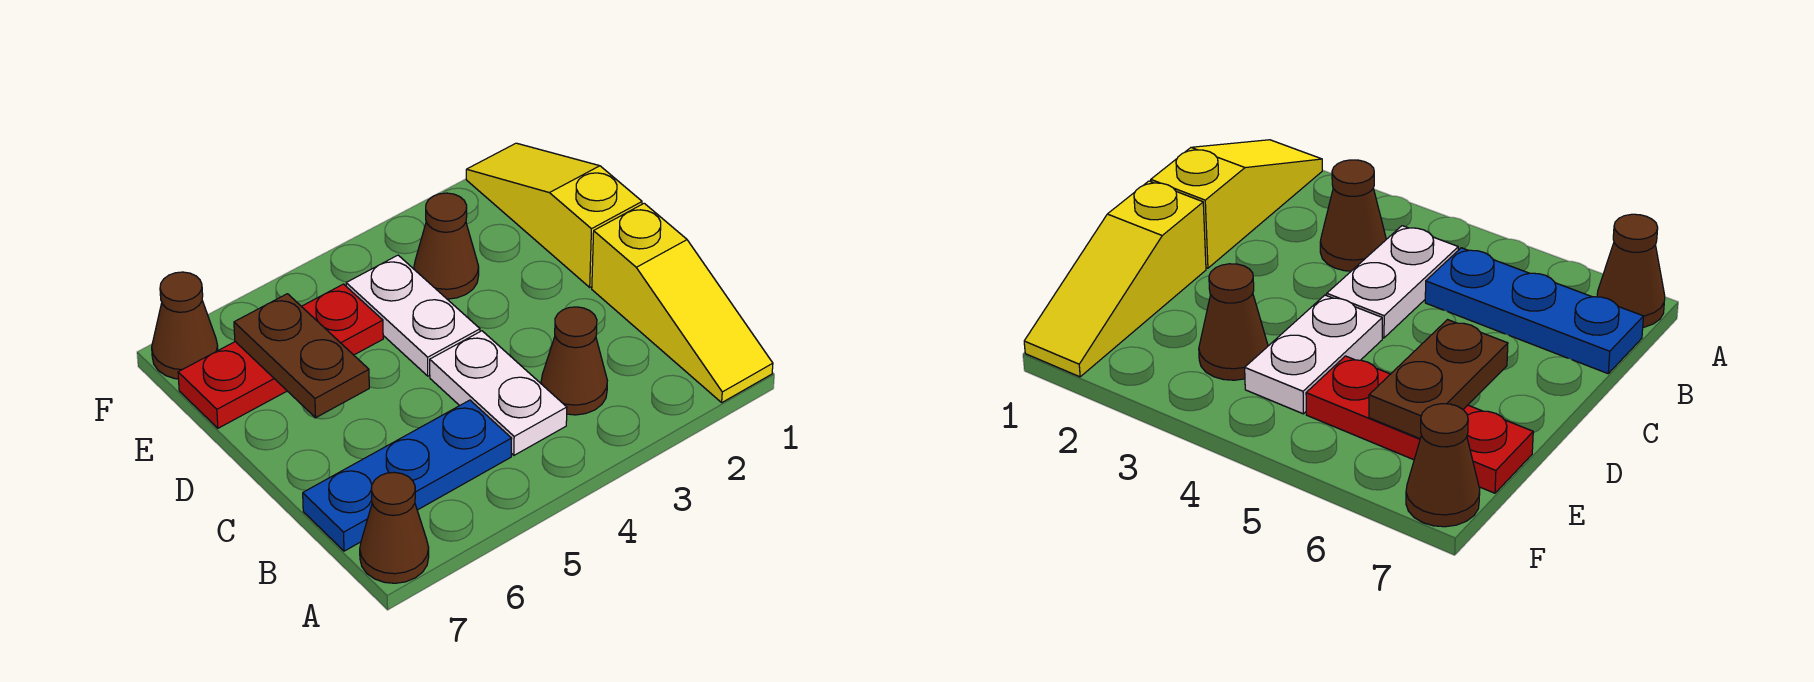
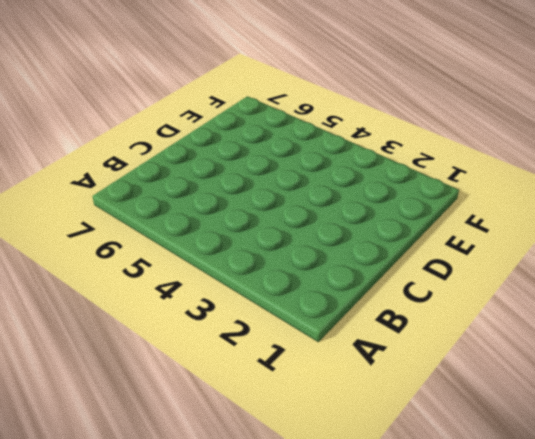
none -> yellow slope A1:C1 level 1 top C
none -> brown cone A7 level 1

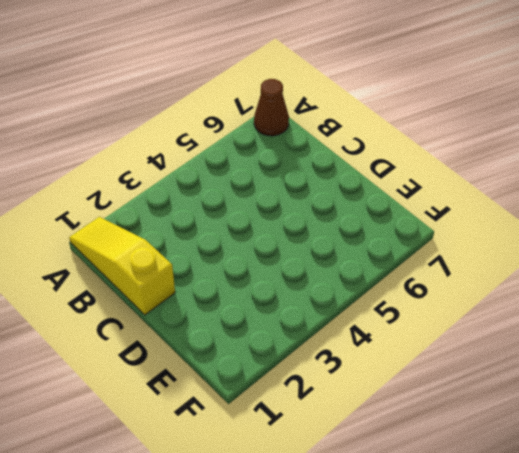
none -> brown cone B3 level 1
none -> white plate B4:C4 level 1

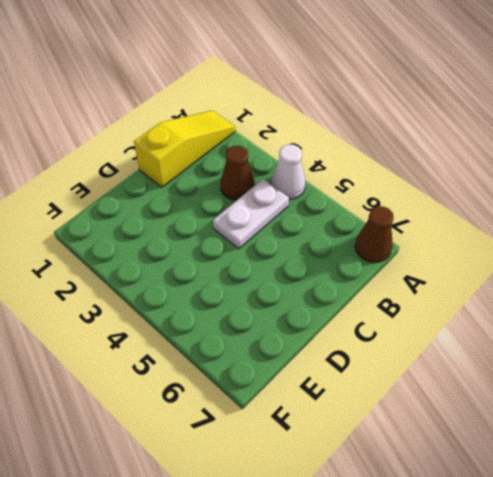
white cone A4 level 1 -> none
none -> blue plate B5:B7 level 1
none -> yellow slope D1:F1 level 1 top D

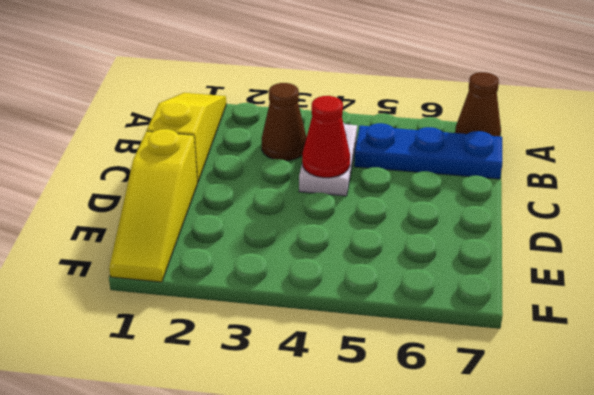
red cone C4 level 2 -> none
none -> white plate D4:E4 level 1
none -> brown cone E3 level 1

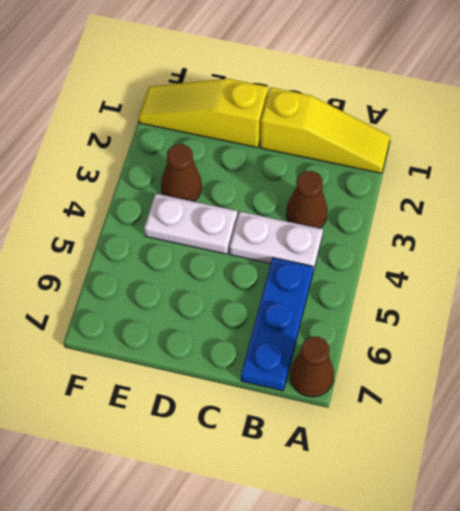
none -> red plate E5:E7 level 1
none -> brown cone F7 level 1

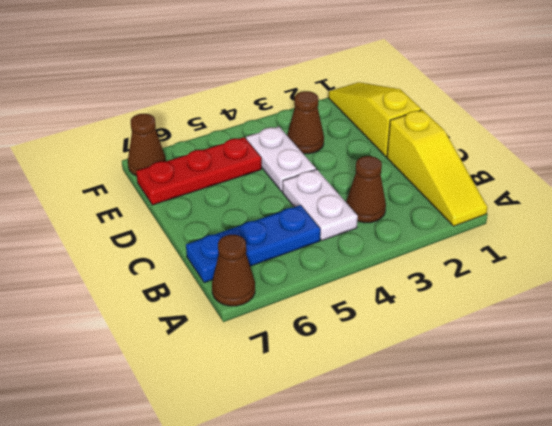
none -> brown plate D6:E6 level 2

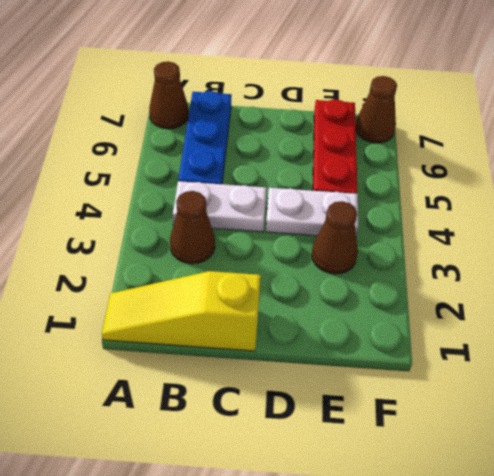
none -> yellow slope D1:F1 level 1 top D
none -> brown plate D6:E6 level 2

